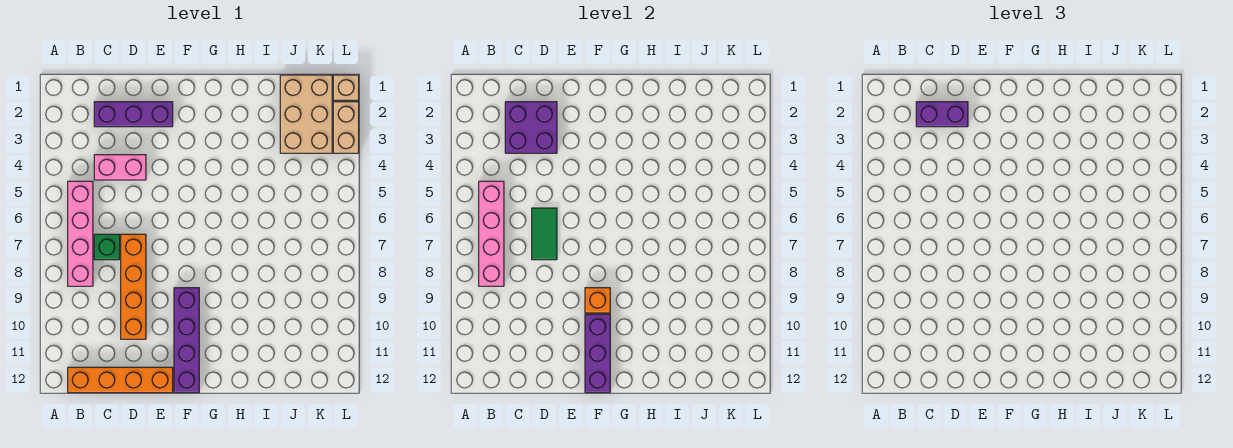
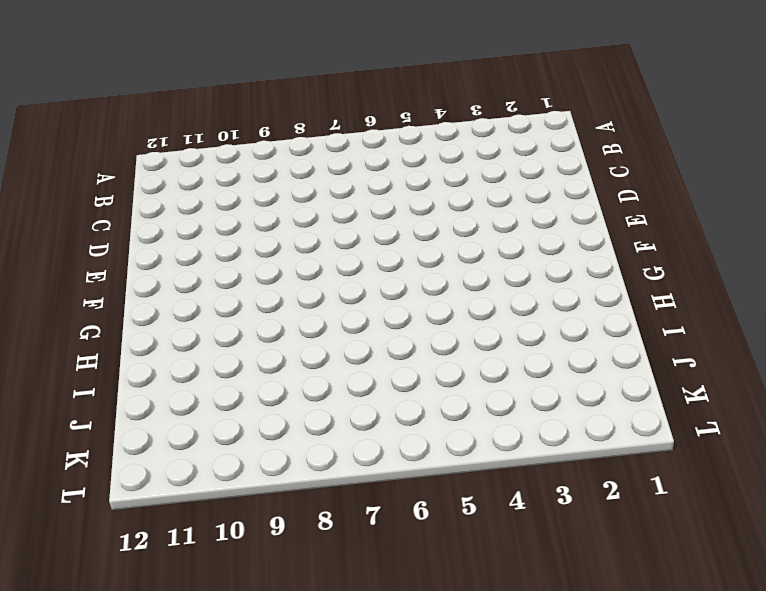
none -> pink brick B5:B8 level 1
none -> orange brick B12:E12 level 1
none -> purple brick C2:E2 level 1

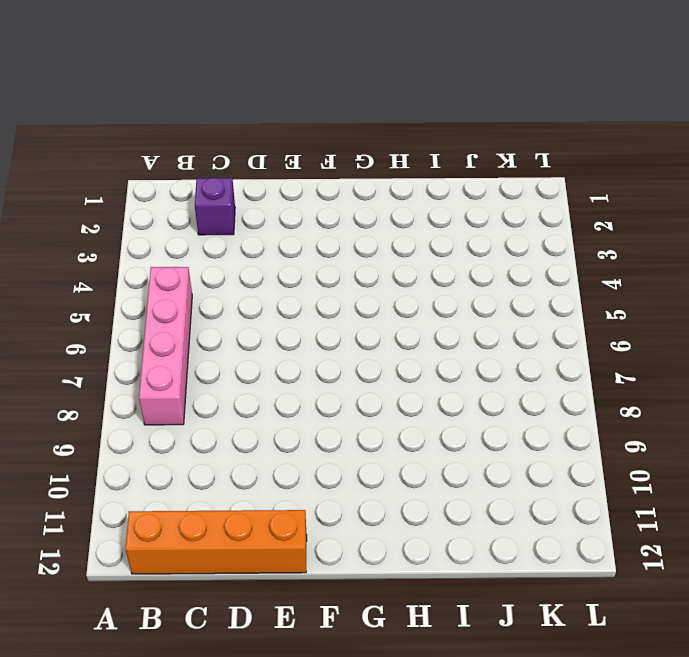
purple brick C2 level 1 -> purple brick C2:E2 level 1
none -> pink brick C4:D4 level 1
none -> green brick C7 level 1
none -> orange brick D7:D10 level 1

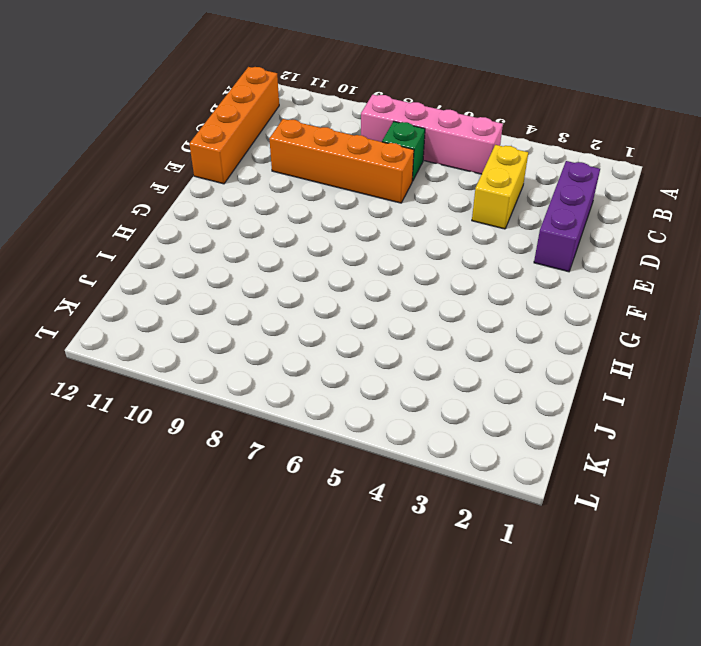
yellow brick C4:D4 level 1 -> pink brick C4:D4 level 1
none -> purple brick F9:F12 level 1
none -> tan brick J1:K3 level 1
none -> tan brick L1 level 1

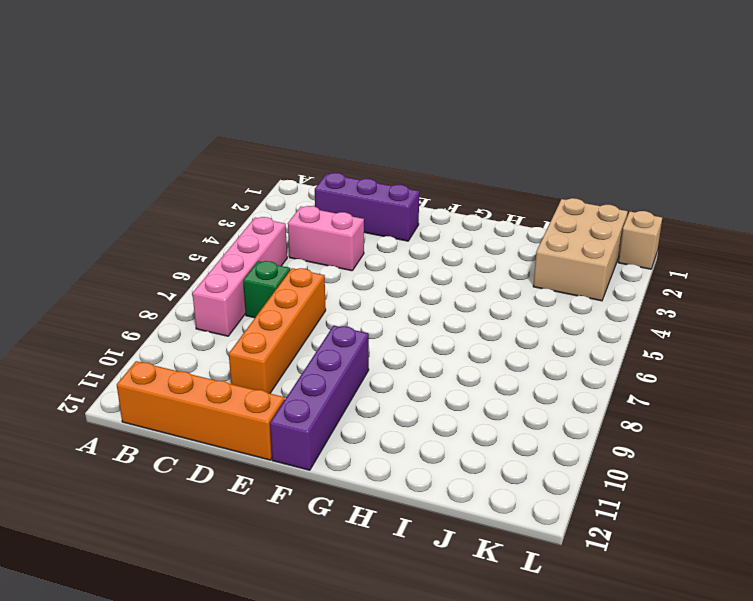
none -> tan brick L2:L3 level 1
none -> pink brick B5:B8 level 2
none -> purple brick C2:D3 level 2

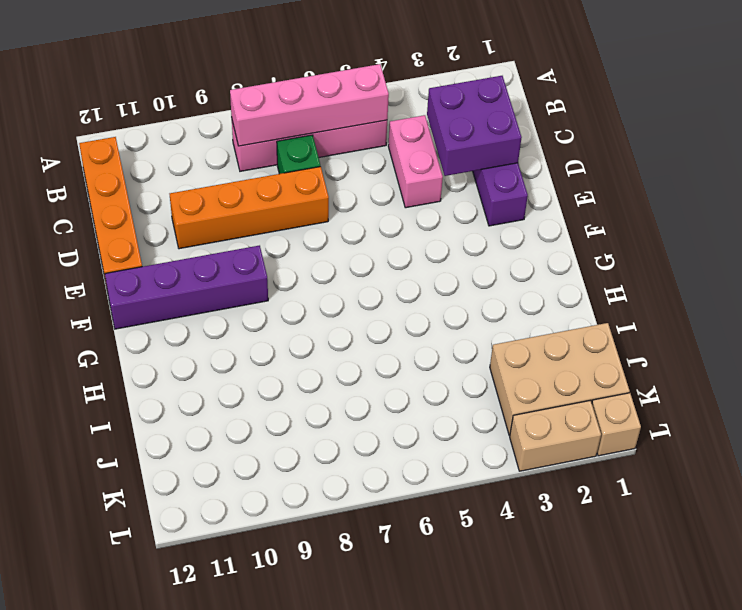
none -> green tile D6:D7 level 2
none -> orange brick F9 level 2
none -> purple brick F10:F12 level 2

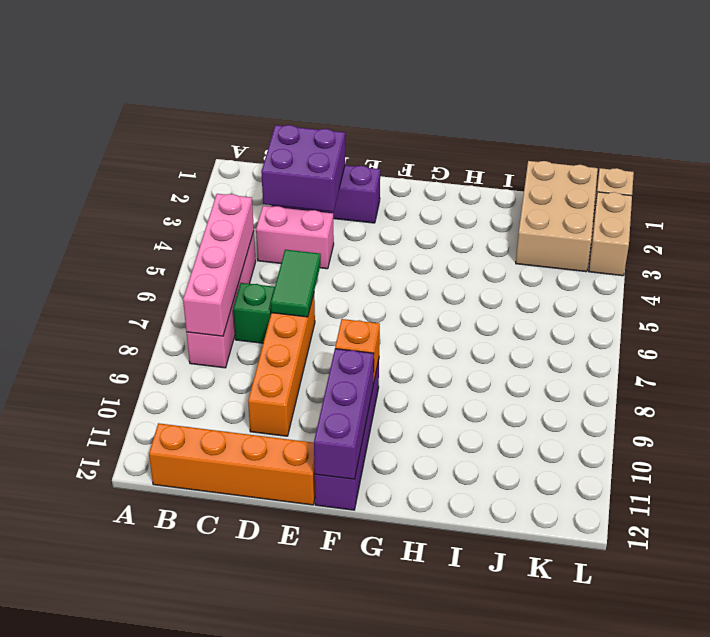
none -> purple brick C2:D2 level 3

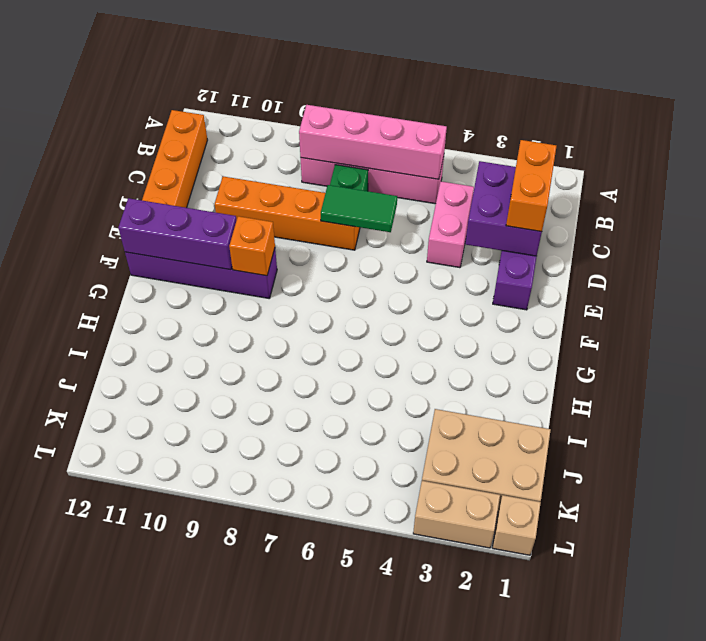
orange brick C2:D2 level 3 -> purple brick C2:D2 level 3

